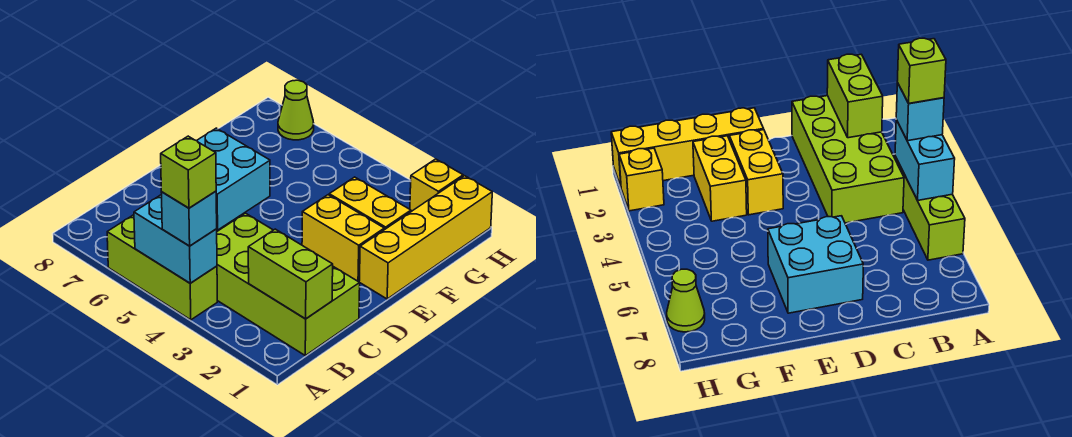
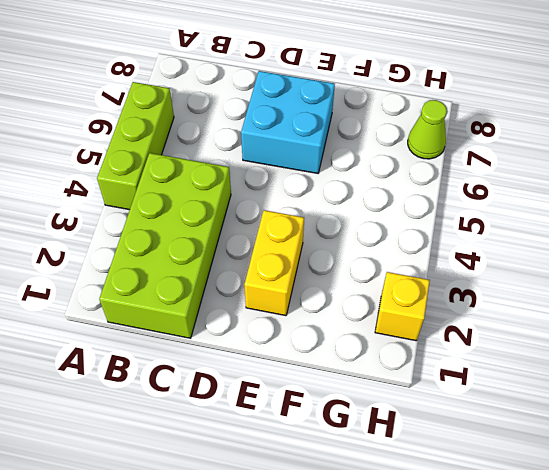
none -> yellow brick E1:H1 level 1
none -> yellow brick F2:F3 level 1
none -> cyan brick A4:A5 level 2

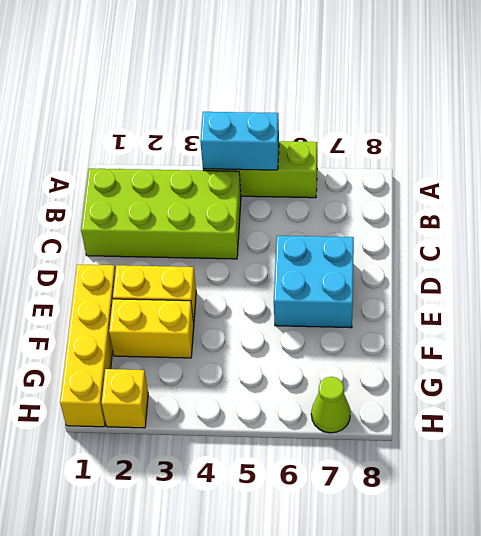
none -> lime brick B1:B2 level 2
none -> cyan brick A4 level 3
none -> lime brick A4 level 4

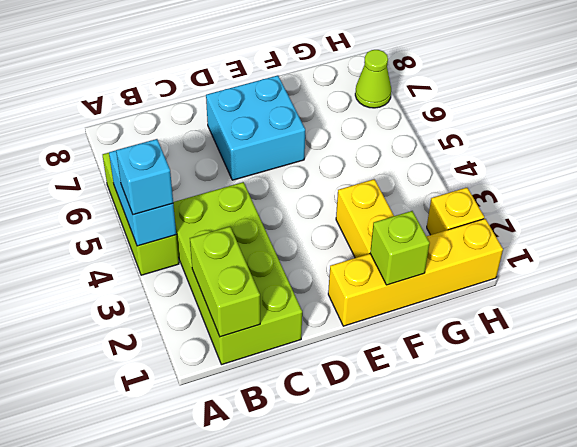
lime brick F1 level 2 -> lime brick A4 level 4
none -> yellow brick E2:E3 level 1

